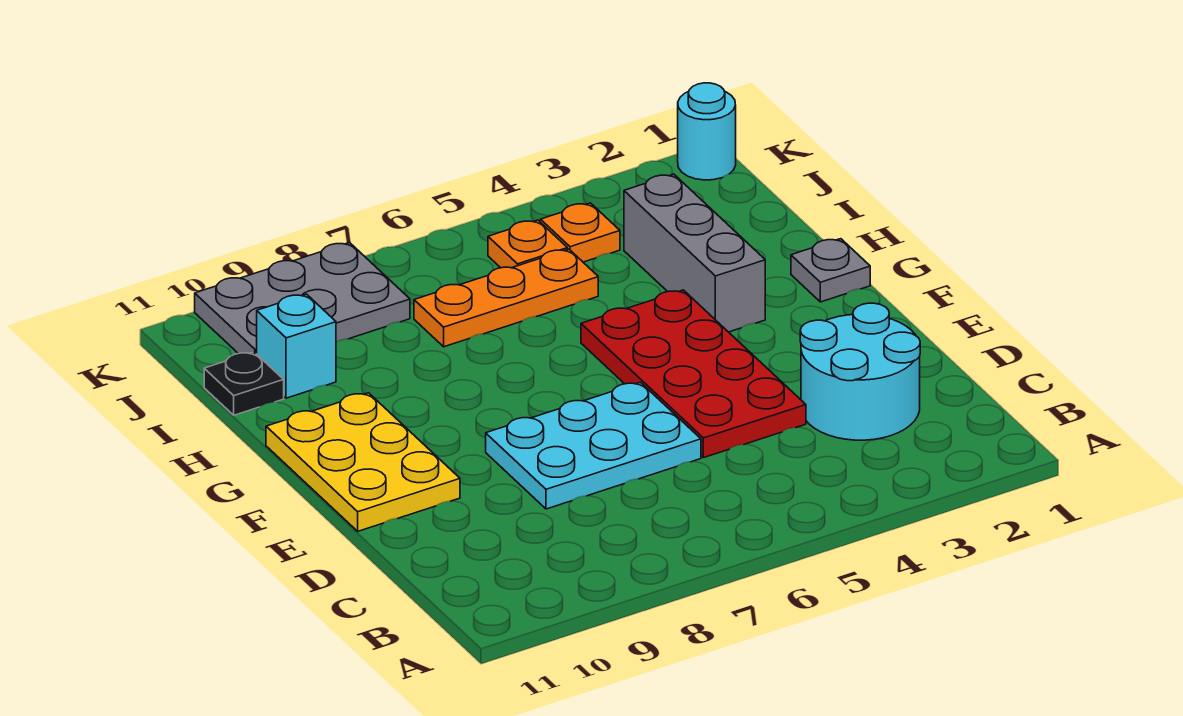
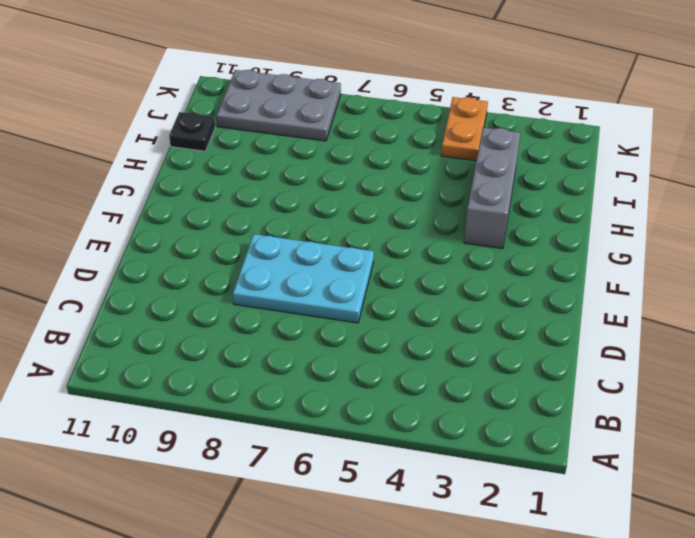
orange plate J4:K4 level 1 -> orange plate J4 level 1
none -> cyan round brick C2:D3 level 1
none -> red plate D4:G5 level 1
none -> yellow plate E10:G11 level 1

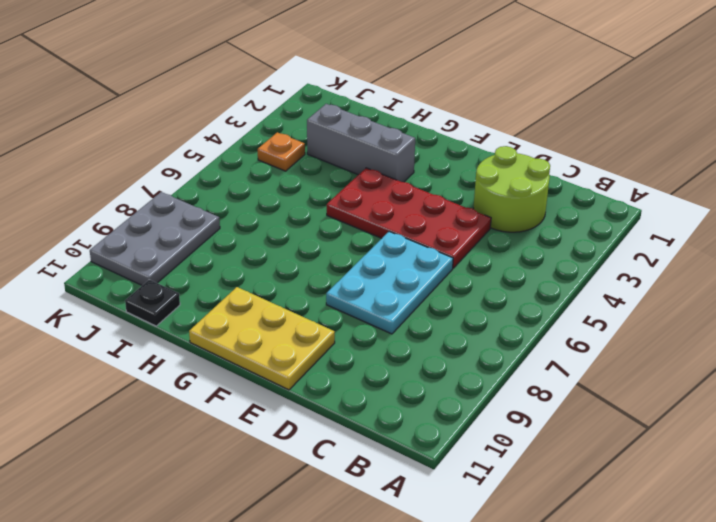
lime round brick C2:D3 level 1 -> cyan round brick C2:D3 level 1
none -> grey plate G1 level 1
none -> orange plate I5:I7 level 1
none -> cyan brick I10 level 1

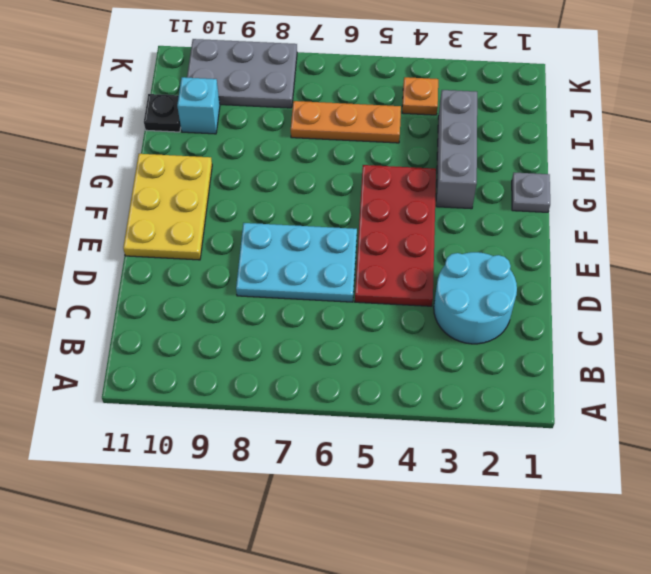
none -> orange plate J5 level 1
none -> cyan round brick K1 level 1

